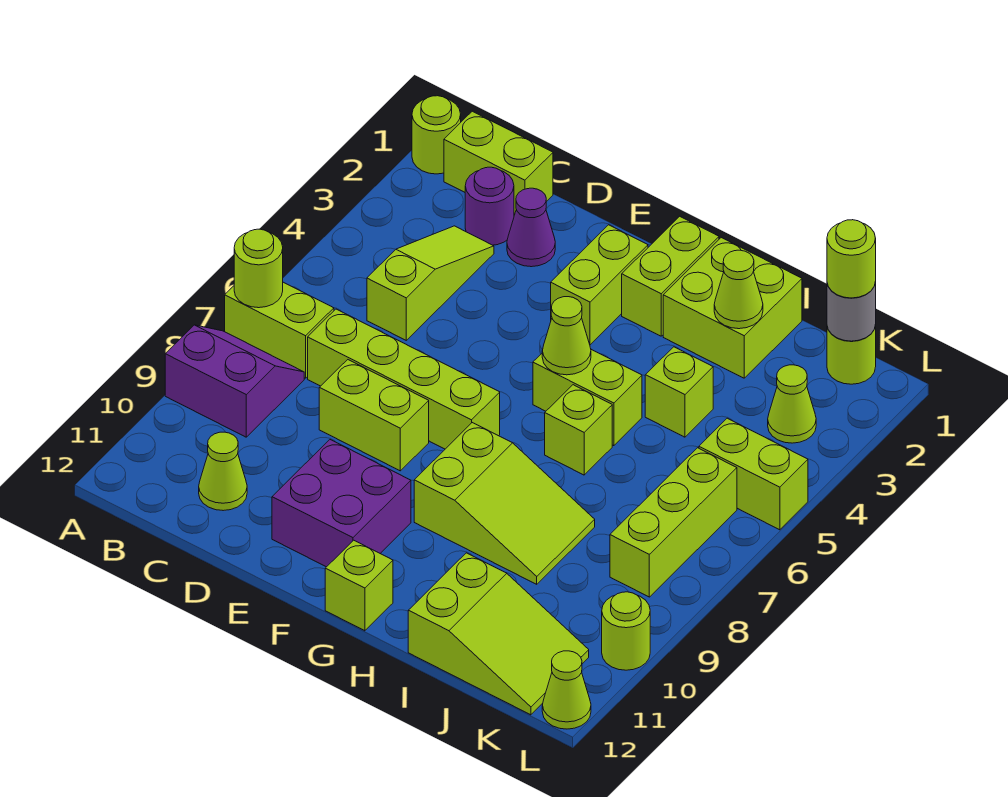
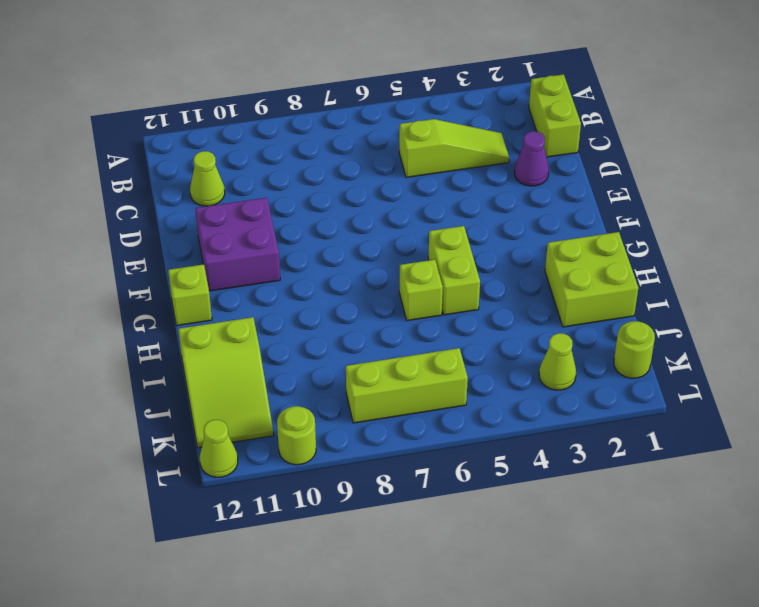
none -> lime round brick A1 level 1
none -> lime brick A7:B7 level 1
none -> purple slope A8:B9 level 1 top 9
none -> purple round brick C2 level 1

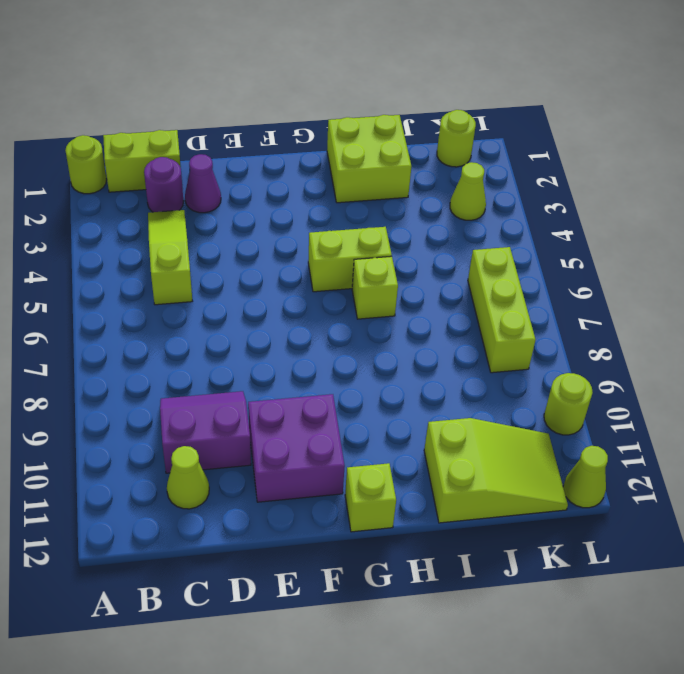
purple slope C9:D10 level 1 top 10 -> purple slope A8:B9 level 1 top 9
none -> lime brick A7:B7 level 1
none -> lime brick C7:F7 level 1
none -> lime brick D8:E8 level 1
none -> lime brick F2:F3 level 1

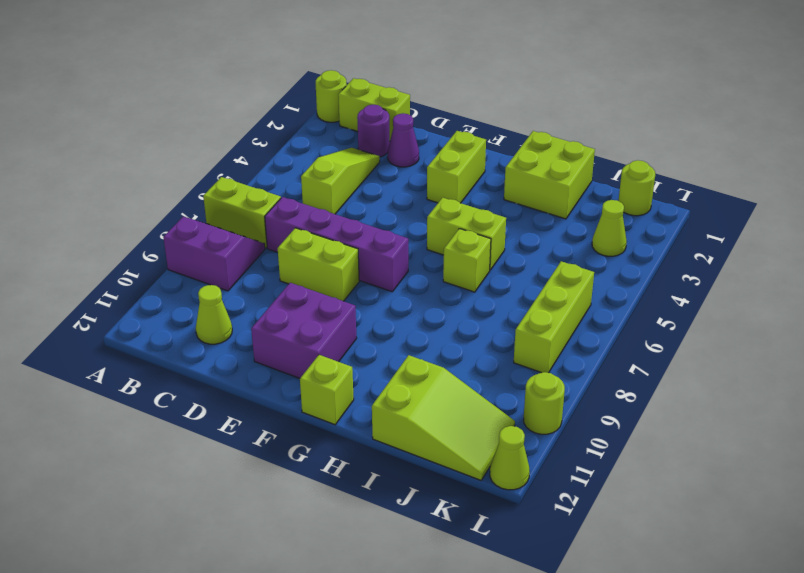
purple brick C7:F7 level 1 -> lime brick C7:F7 level 1
none -> lime brick G1:G2 level 1
none -> lime slope G8:I9 level 1 top G
none -> lime brick I4 level 1
none -> lime brick K5:L5 level 1

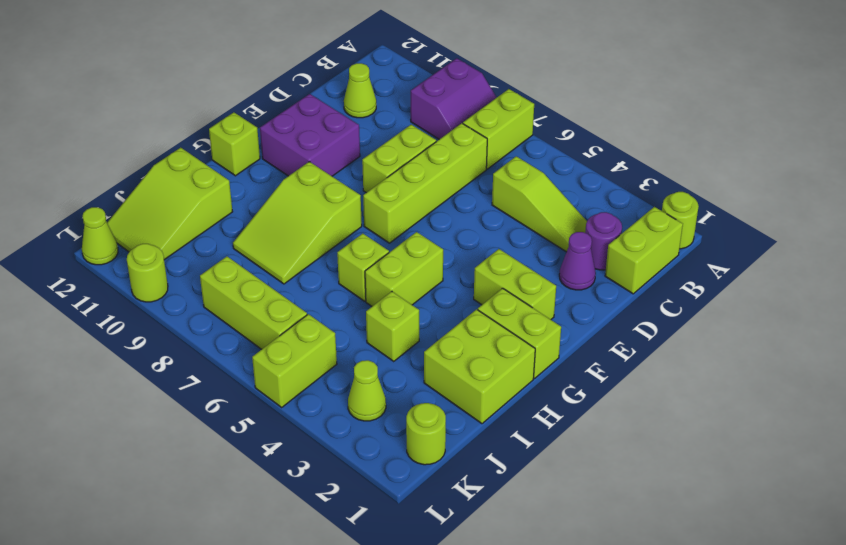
none -> lime round brick A7 level 2
none -> lime cone G5 level 2
none -> lime cone I2 level 2
none -> grey round brick K1 level 2

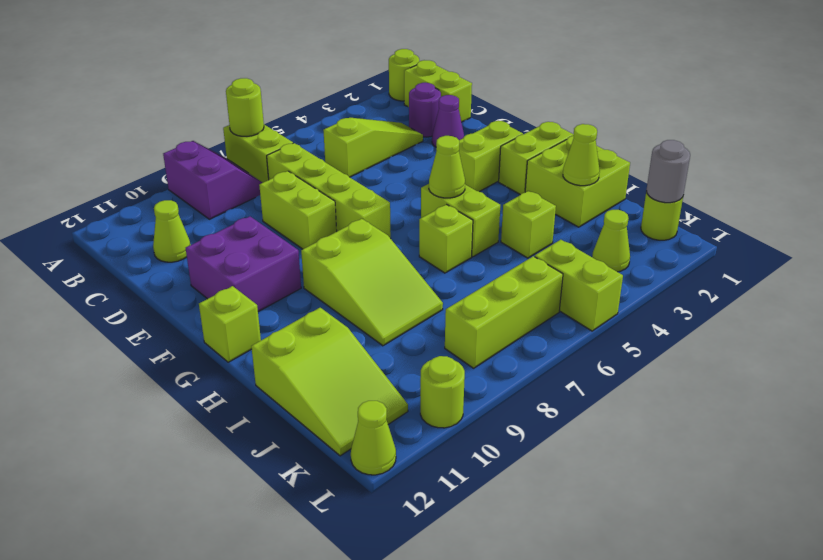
none -> lime round brick K1 level 3

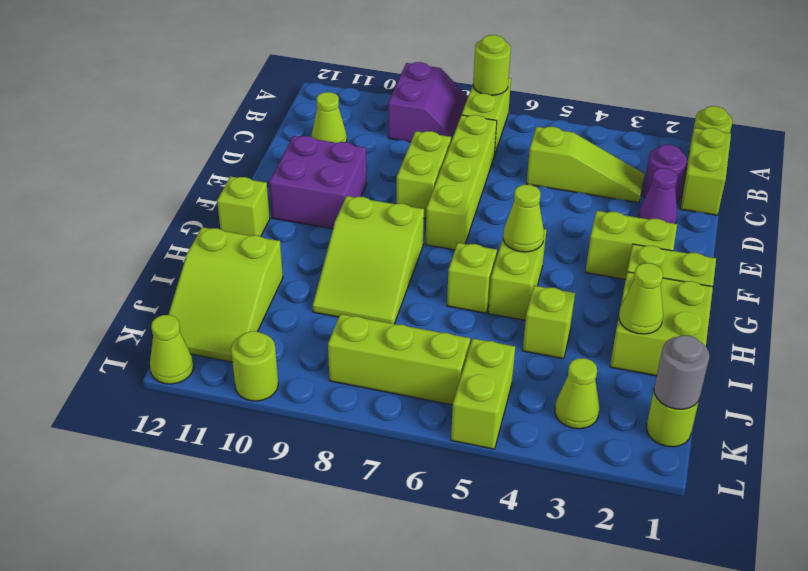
none -> lime round brick K1 level 3

